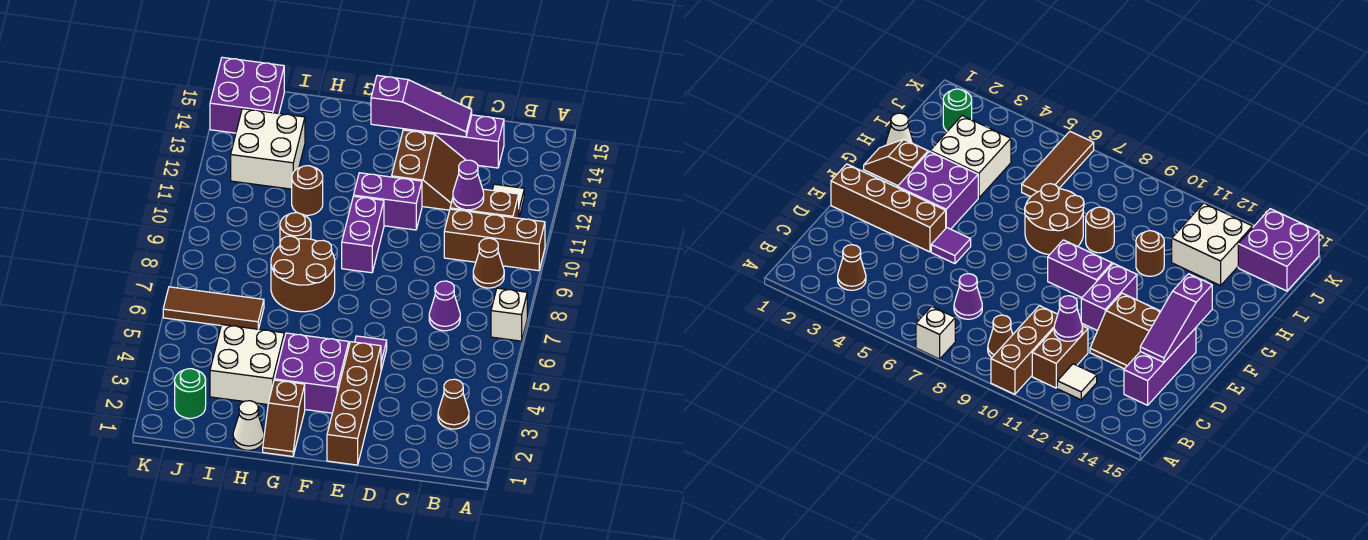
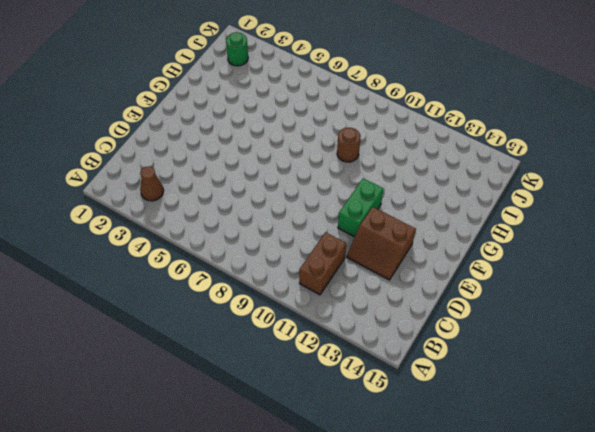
green brick E11:F11 level 1 -> purple brick E11:F11 level 1
none -> white brick A7 level 1
none -> brown brick A10:C10 level 1
none -> brown cone B9 level 1

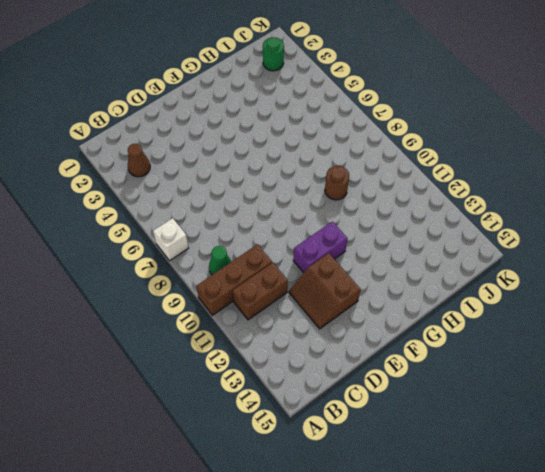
green cone B9 level 1 -> brown cone B9 level 1
none -> white tile B12 level 1
none -> purple cone C7 level 1
none -> purple brick C14:E14 level 1

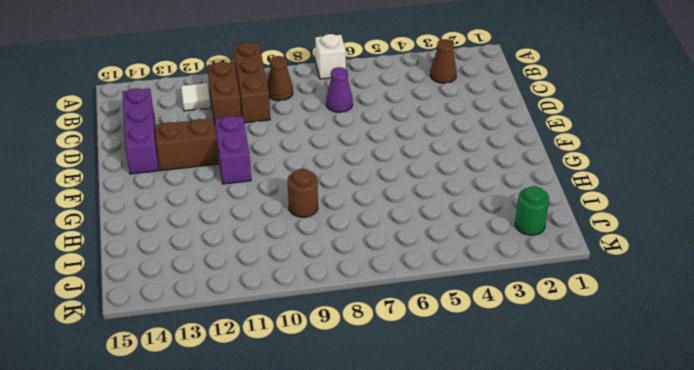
none -> brown brick E1:E4 level 1
none -> purple tile E5 level 1
none -> purple brick F3:G4 level 1

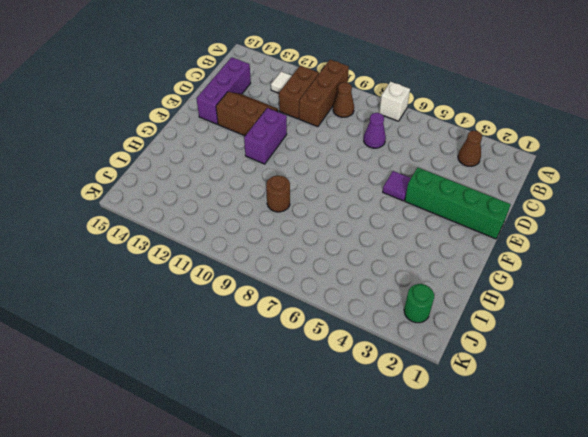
green brick E1:E4 level 1 -> brown brick E1:E4 level 1
none -> purple brick F3:G4 level 1
none -> purple brick F9:F10 level 1
none -> brown slope G1:G2 level 1 top 2

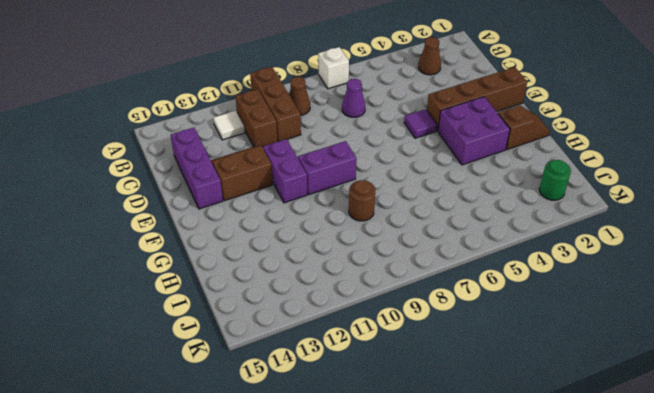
none -> brown round brick G7:H8 level 1
none -> white cone H1 level 1
none -> white brick H3:I4 level 1

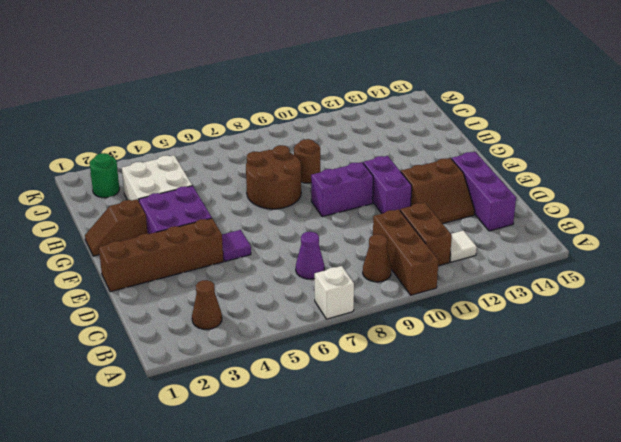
none -> white cone H1 level 1
none -> brown round brick H11 level 1
none -> brown tile I6:K6 level 1

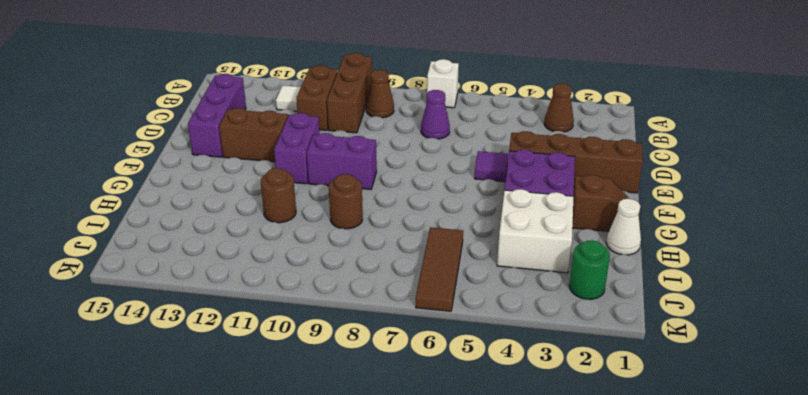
none -> brown round brick G7:H8 level 1
none -> white brick I12:J13 level 1
none -> purple brick J14:K15 level 1

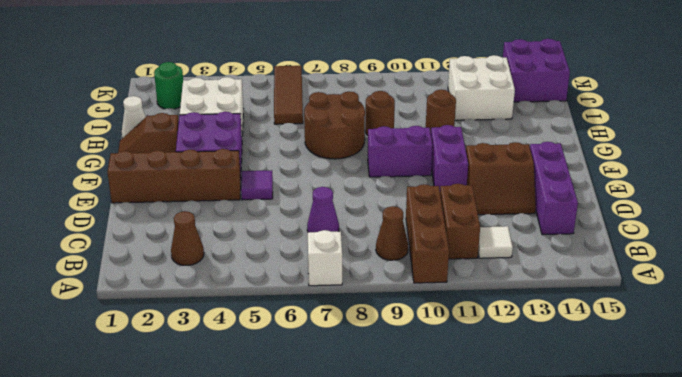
none -> purple cone C11 level 2
none -> purple slope D14:F14 level 2 top F

